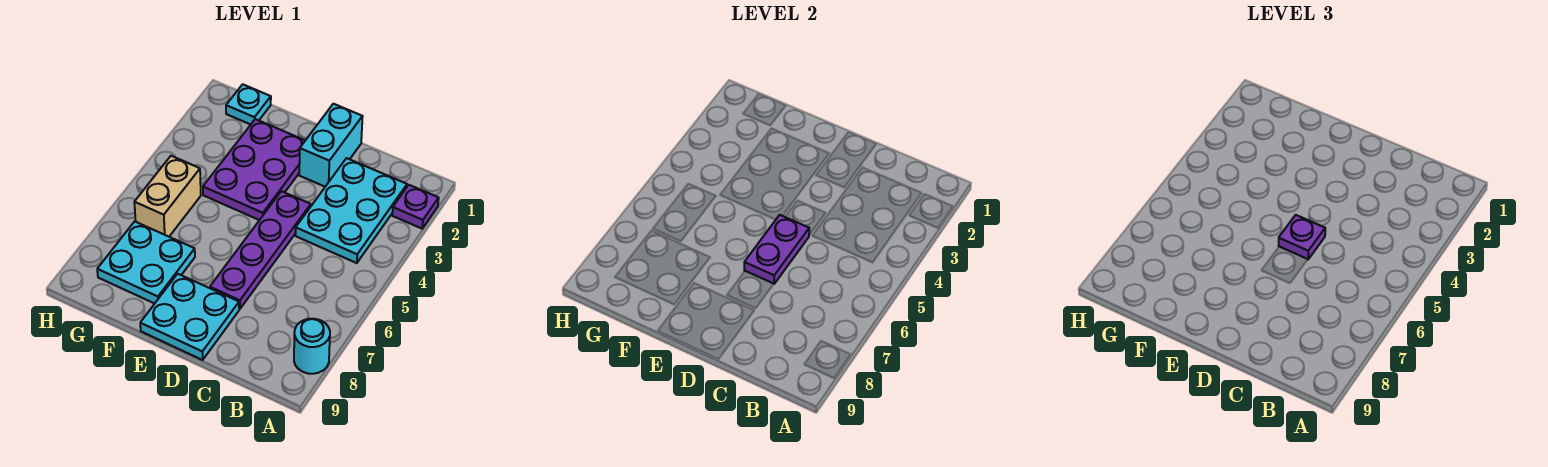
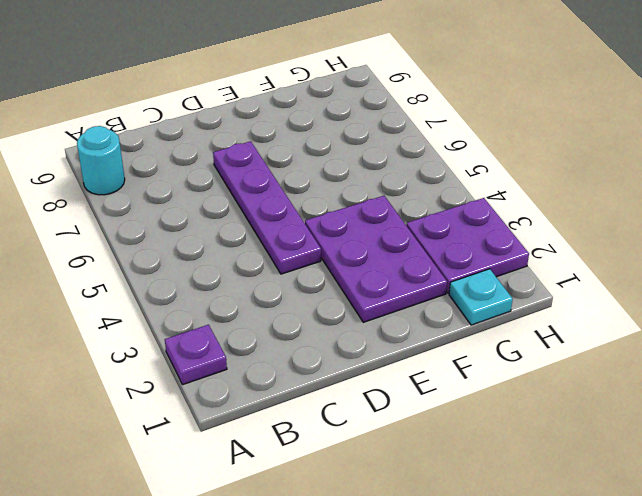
purple plate G2:H3 level 1 -> none
none -> cyan plate B2:C4 level 1
none -> cyan brick D1:D2 level 1
none -> cyan plate D8:E9 level 1

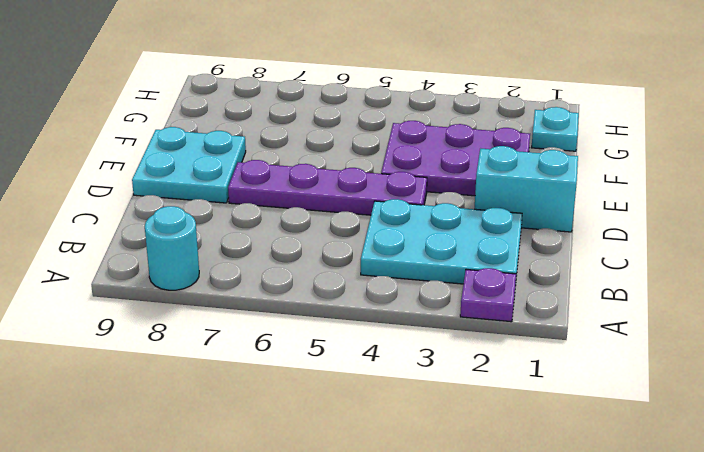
none -> cyan plate F7:G8 level 1
none -> tan brick G5:G6 level 1
none -> purple plate D5:D6 level 2

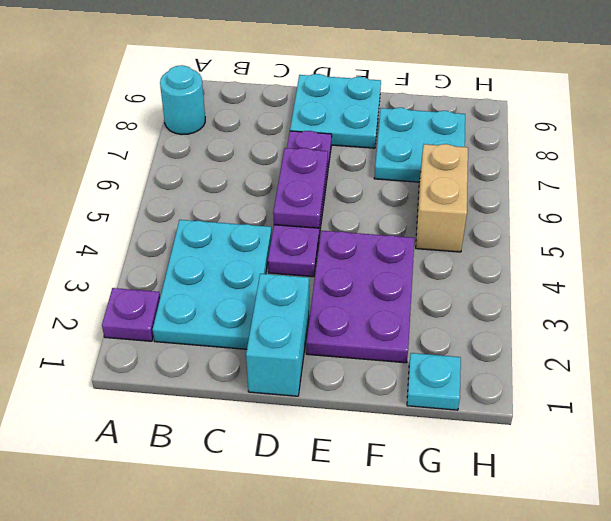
none -> purple plate D5 level 3

